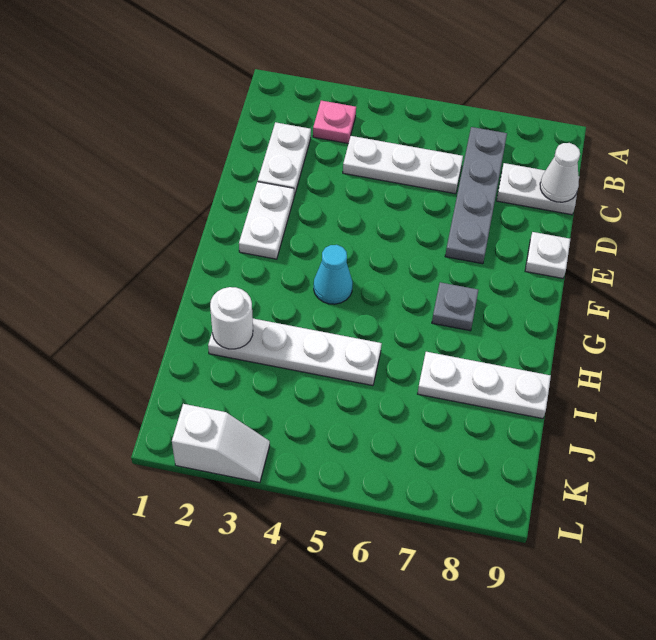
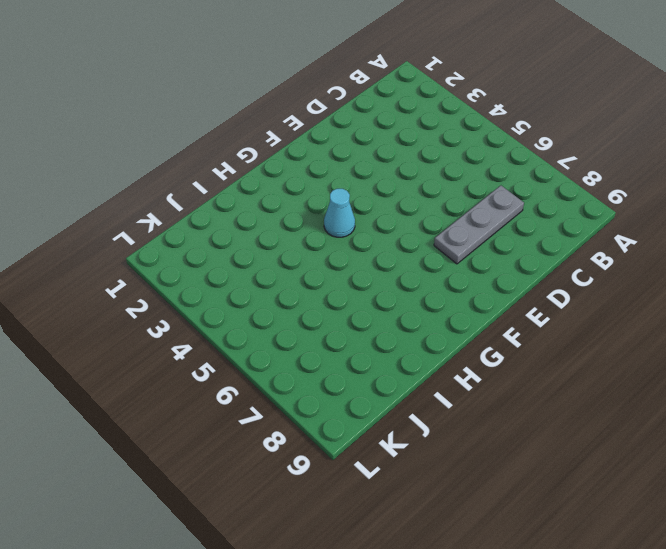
grey plate C7:E7 level 1 -> grey plate B7:E7 level 1
none -> pink plate B3 level 1
none -> white plate C2:D2 level 1
none -> white plate C4:C6 level 1

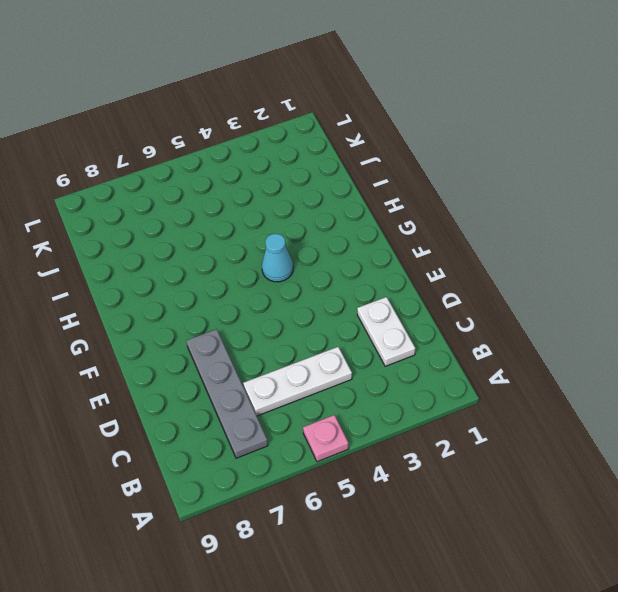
pink plate A5 level 1 -> pink plate B3 level 1
none -> white plate C8:C9 level 1
none -> white plate E2:F2 level 1
none -> white plate E9 level 1

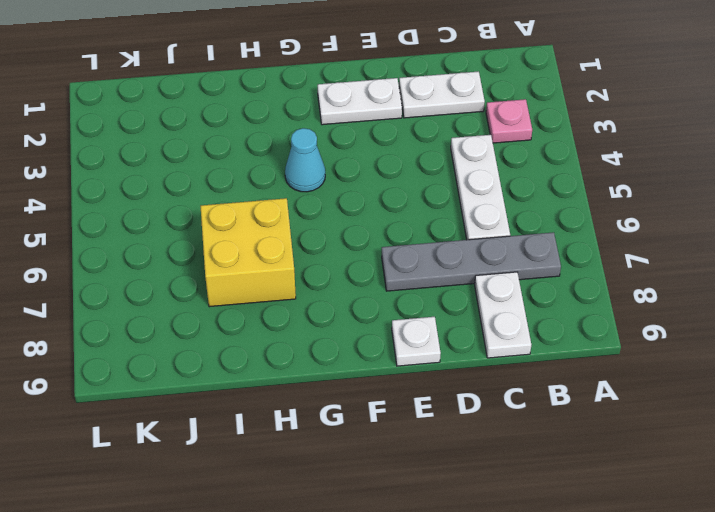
yellow brick H6:I7 level 1 -> white plate I7:I9 level 1
none -> grey plate G7 level 1
none -> white plate I2:I5 level 1
none -> white slope L2:L3 level 1 top 2

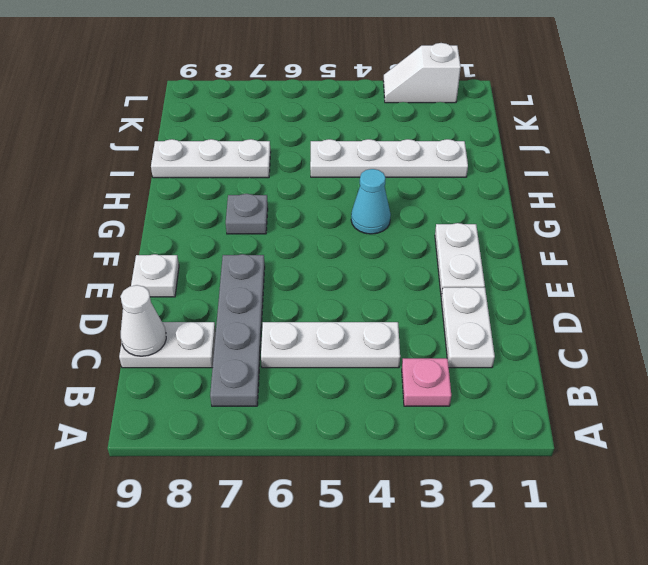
none -> white round brick I2 level 2

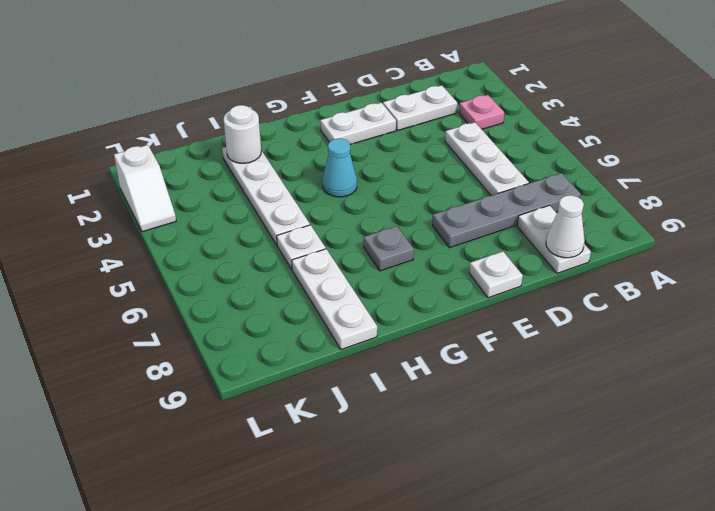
white plate I6 level 1 -> none

